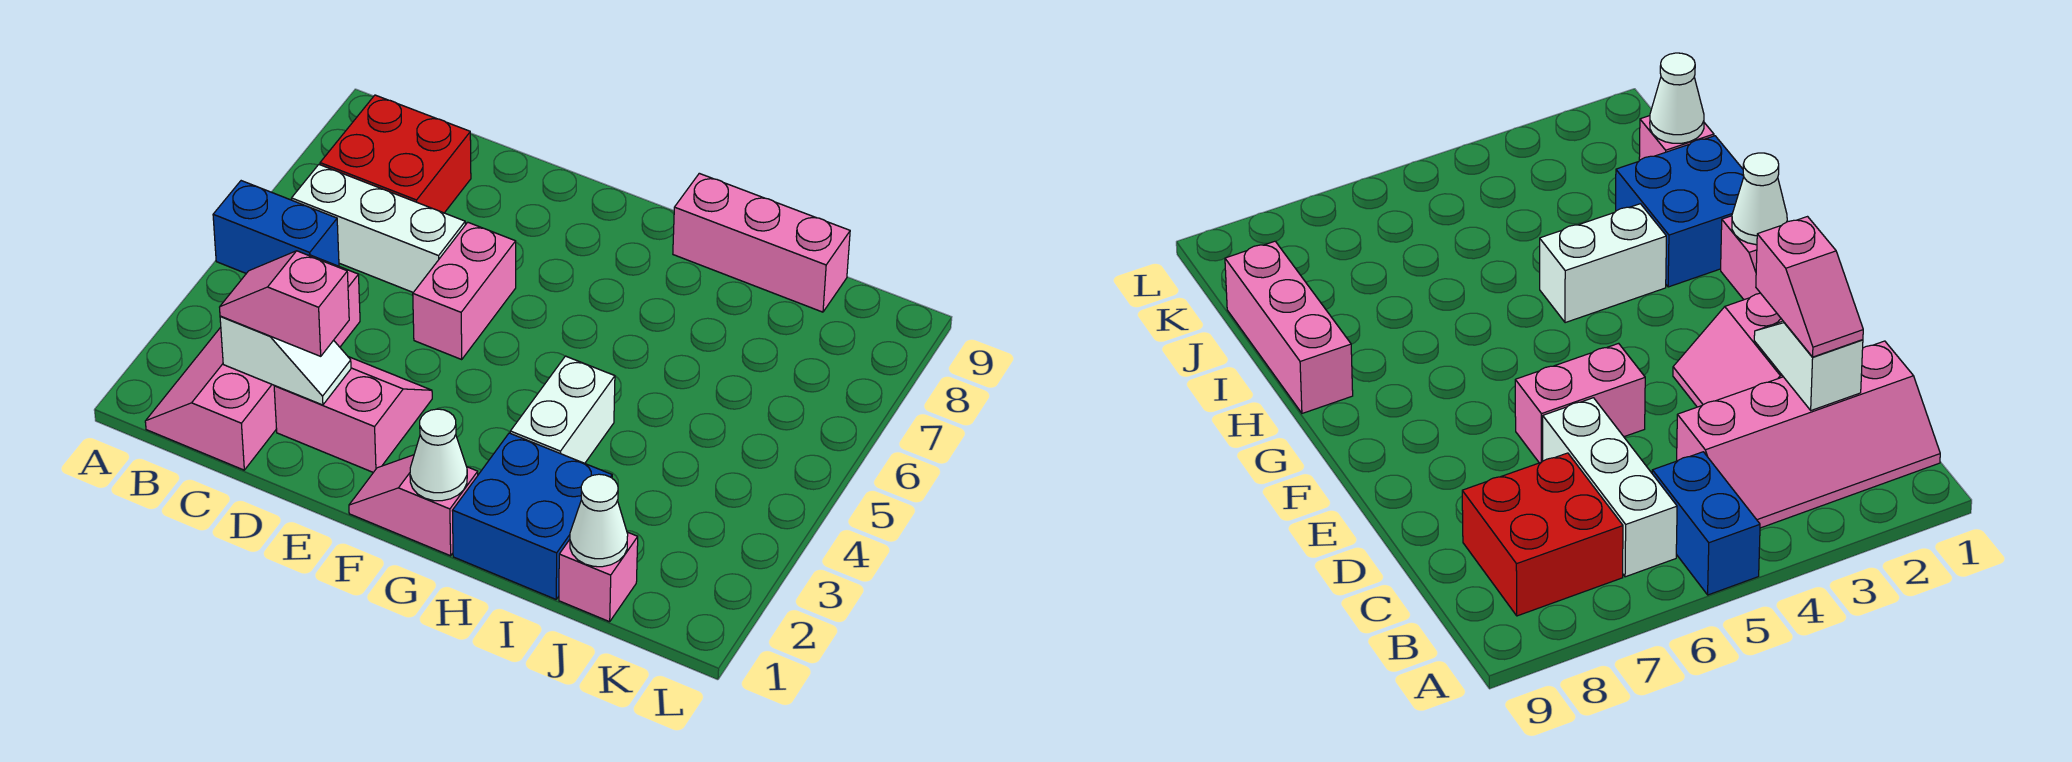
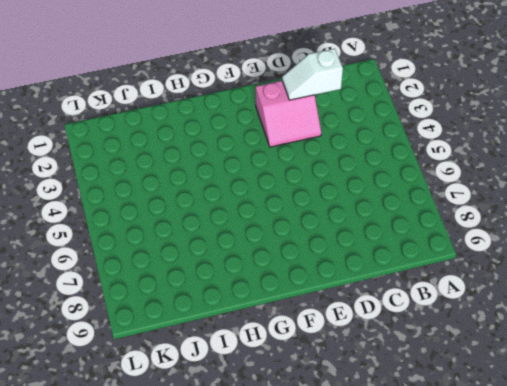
none -> blue brick A5:B5 level 1
none -> pink slope B1:C4 level 1 top C
none -> white brick B6:D6 level 1

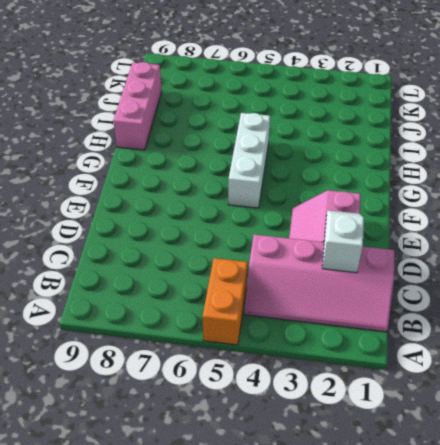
orange brick A5:B5 level 1 -> blue brick A5:B5 level 1
white brick F5:H5 level 1 -> white brick B6:D6 level 1
none -> red brick B7:C8 level 1
none -> pink brick E5:E6 level 1
none -> pink slope F1:G1 level 1 top G

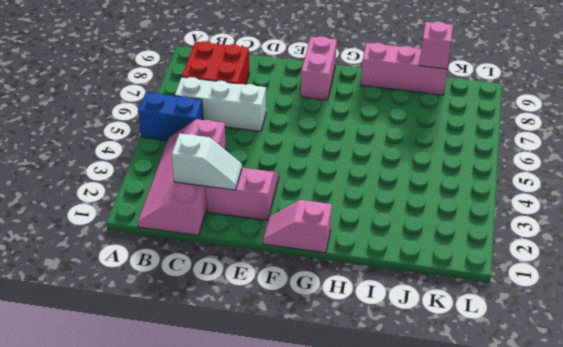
pink brick F8:F9 level 1 -> pink brick E5:E6 level 1
pink brick J9 level 2 -> pink brick J1 level 1
none -> blue brick H1:I2 level 1
none -> white brick H3:H4 level 1
none -> white cone G1 level 2

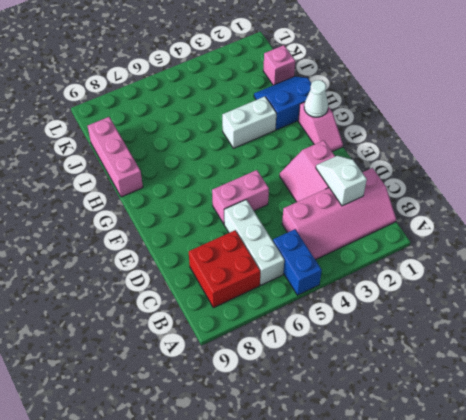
blue slope H1:I2 level 1 top H -> blue brick H1:I2 level 1
none -> white cone J1 level 2
none -> pink slope C2:D2 level 3 top D

